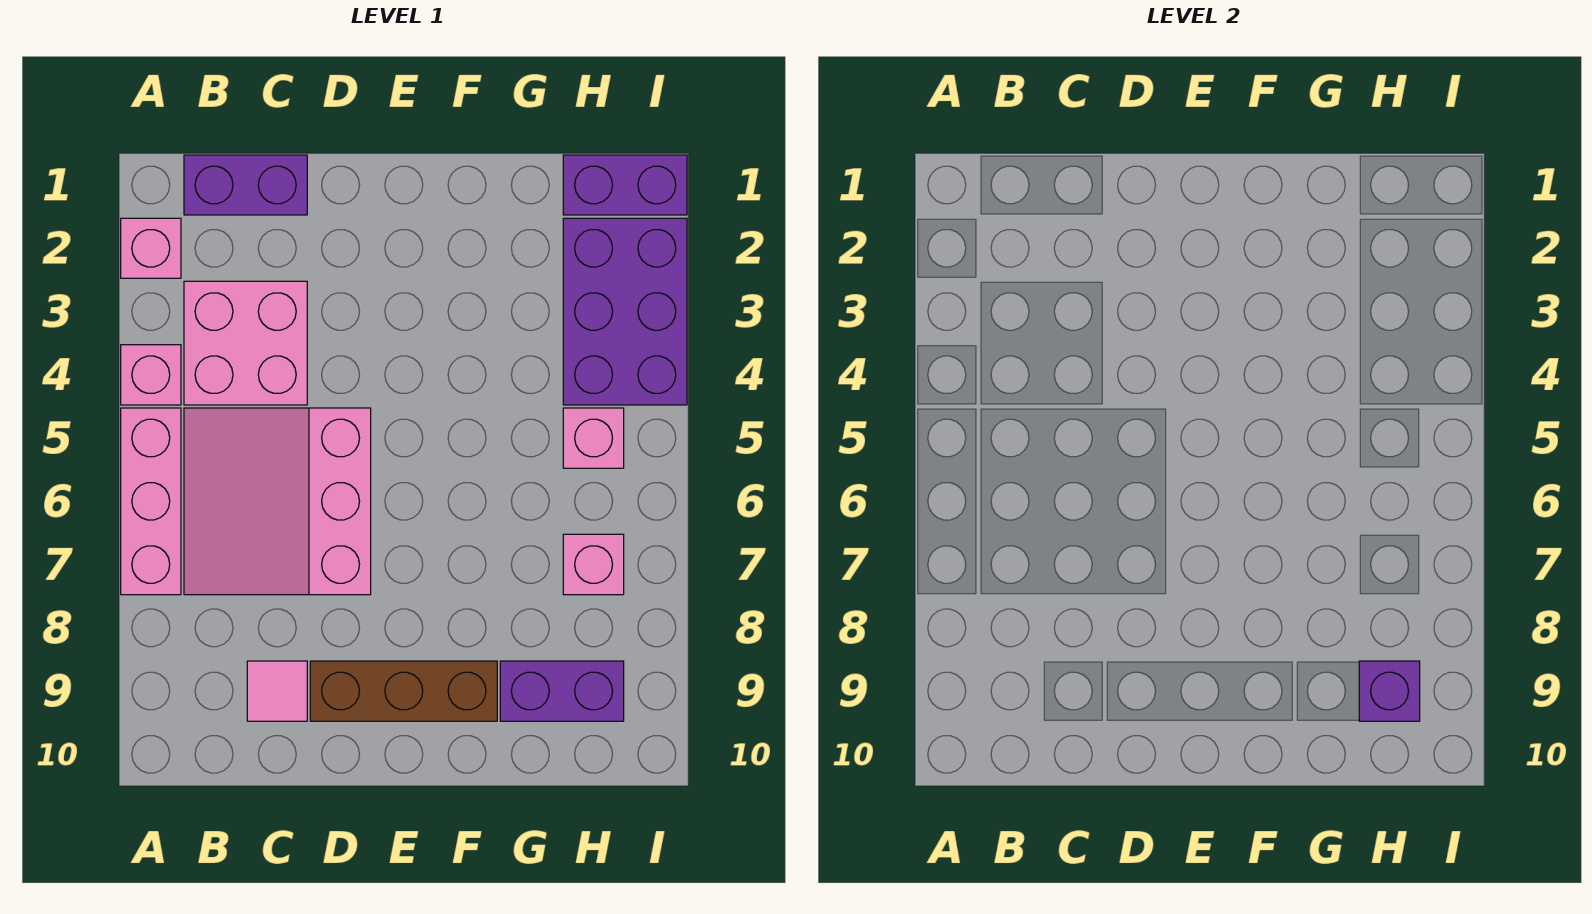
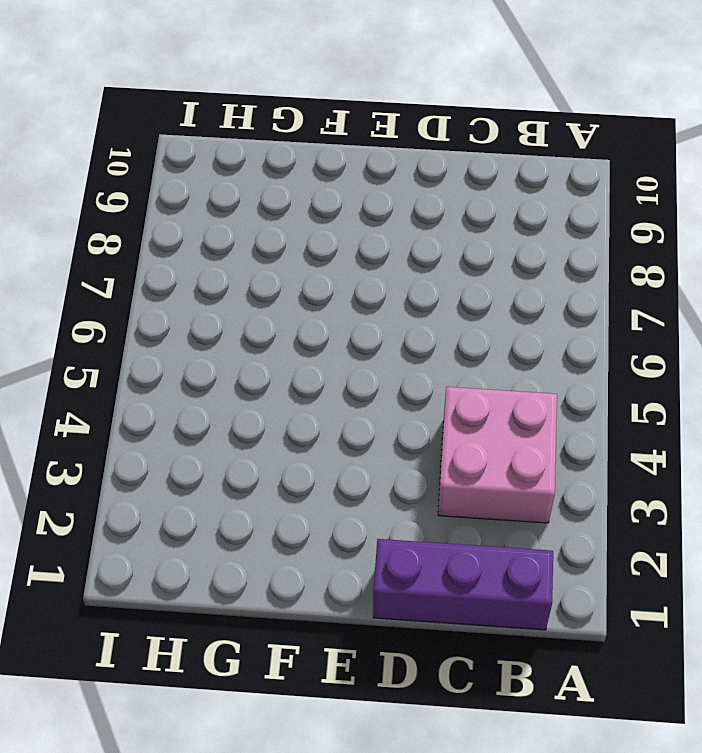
purple brick B1:D1 level 1 -> purple brick B1:C1 level 1
none -> pink brick A2 level 1
none -> pink brick A4 level 1
none -> pink brick A5:A7 level 1

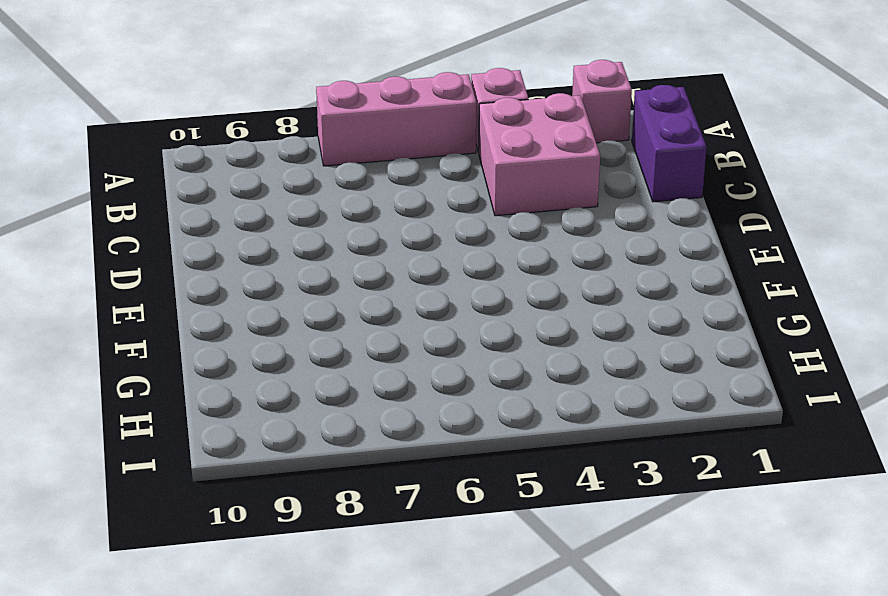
none -> pink slope B5:D7 level 1 top D
none -> pink tile C9 level 1
none -> brown brick D9:F9 level 1

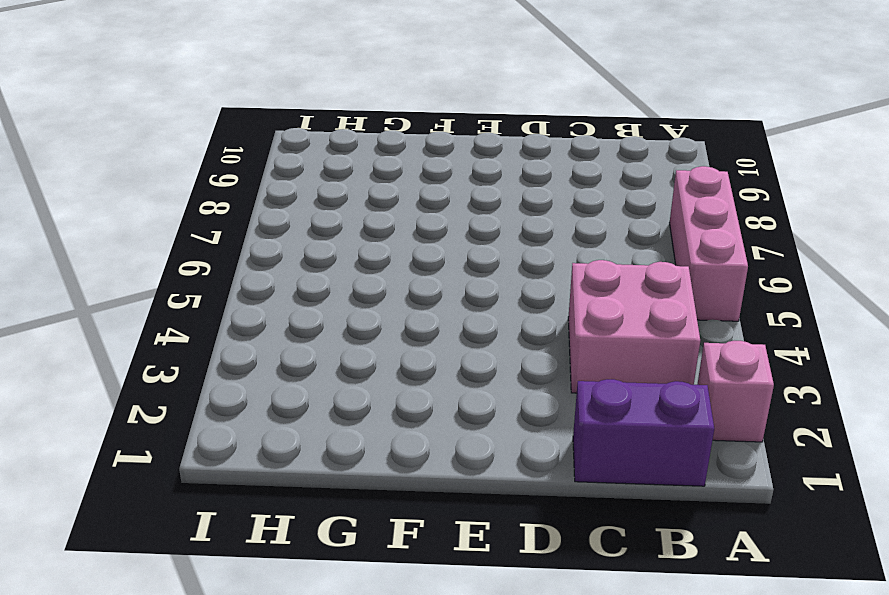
none -> pink brick A4 level 1
none -> pink slope B5:D7 level 1 top D
none -> pink tile C9 level 1

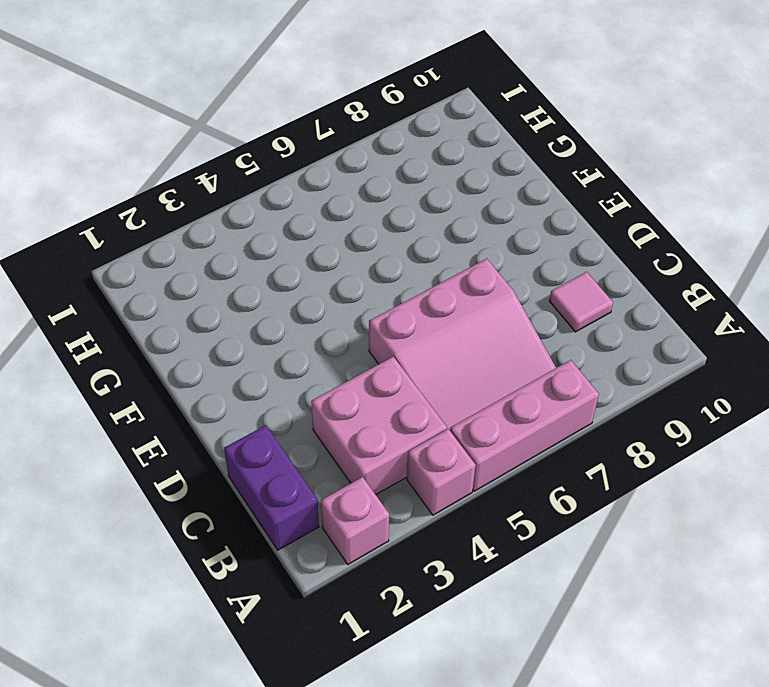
none -> brown brick D9:F9 level 1
none -> purple brick G9:H9 level 1
none -> purple brick H1:I1 level 1

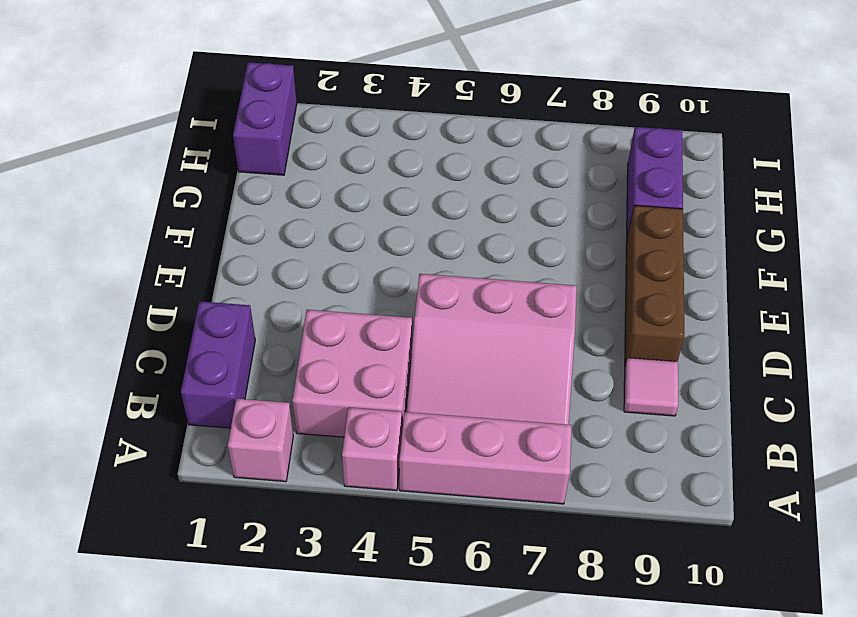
none -> purple brick H2:I4 level 1
none -> pink brick H5 level 1
none -> pink brick H7 level 1

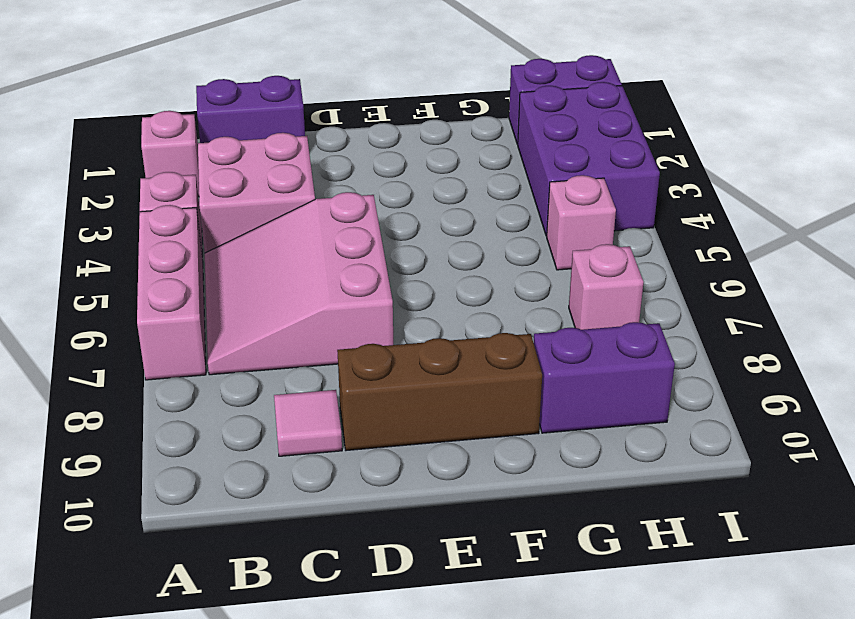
none -> purple brick H9 level 2

